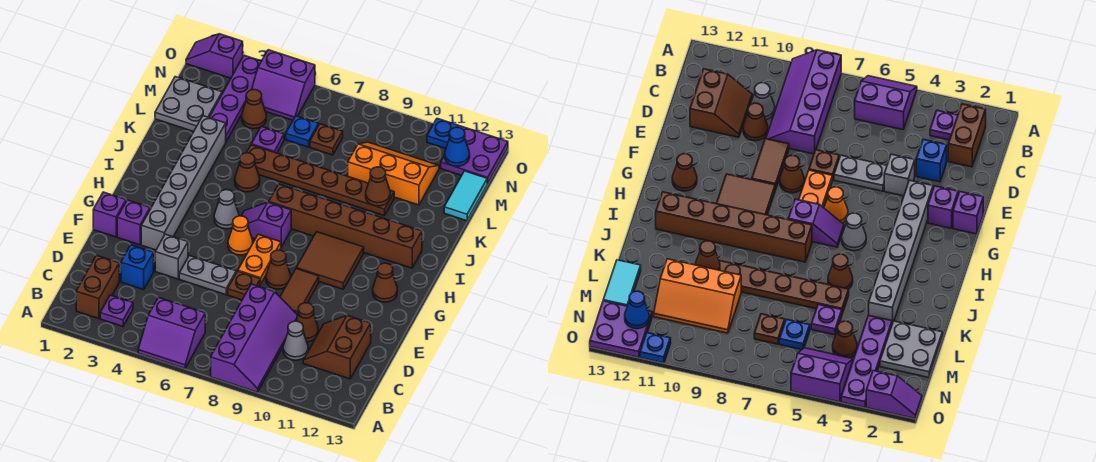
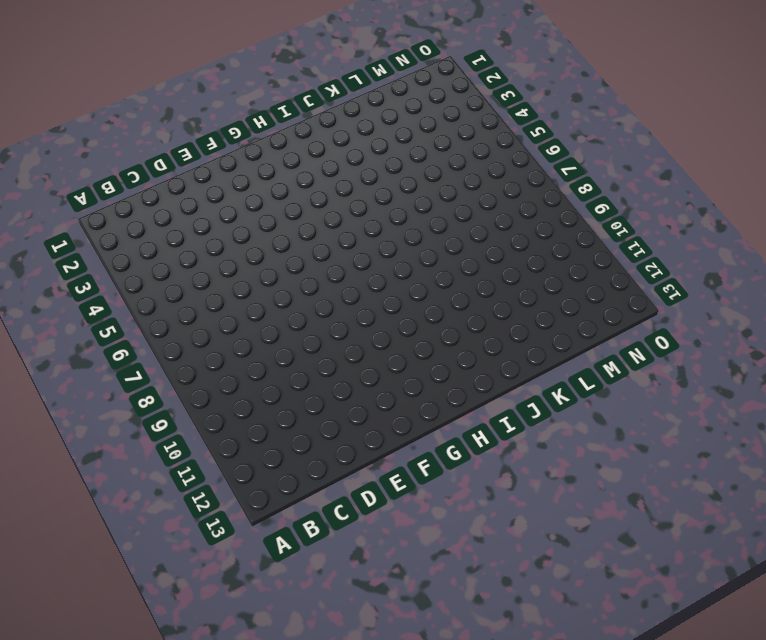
none -> purple slope A5:B6 level 1 top B
none -> purple slope A8:D9 level 1 top 8
none -> brown brick B2:C2 level 1
none -> purple plate B3 level 1

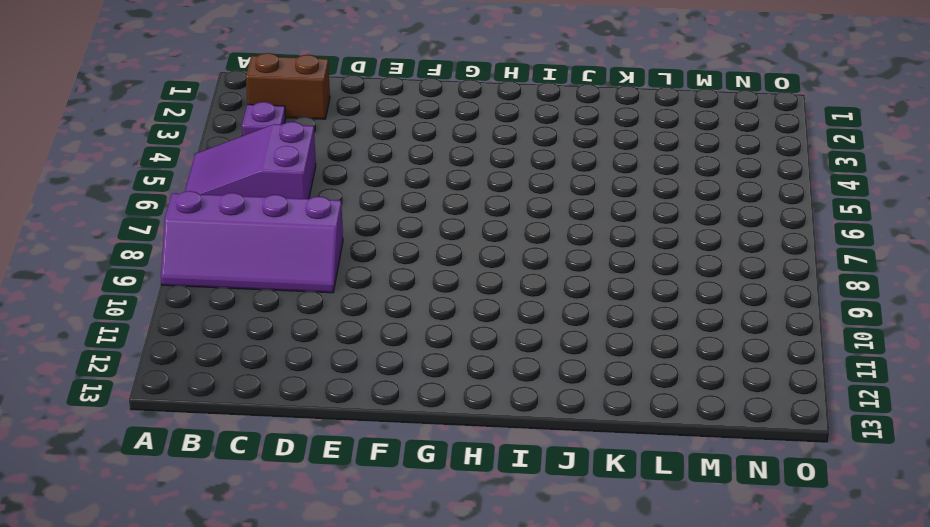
purple slope A5:C6 level 1 top C -> purple slope A5:B6 level 1 top B
none -> grey cone C10 level 1
none -> brown slope C11:D12 level 1 top 12
none -> blue brick D3 level 1
none -> brown cone D10 level 1

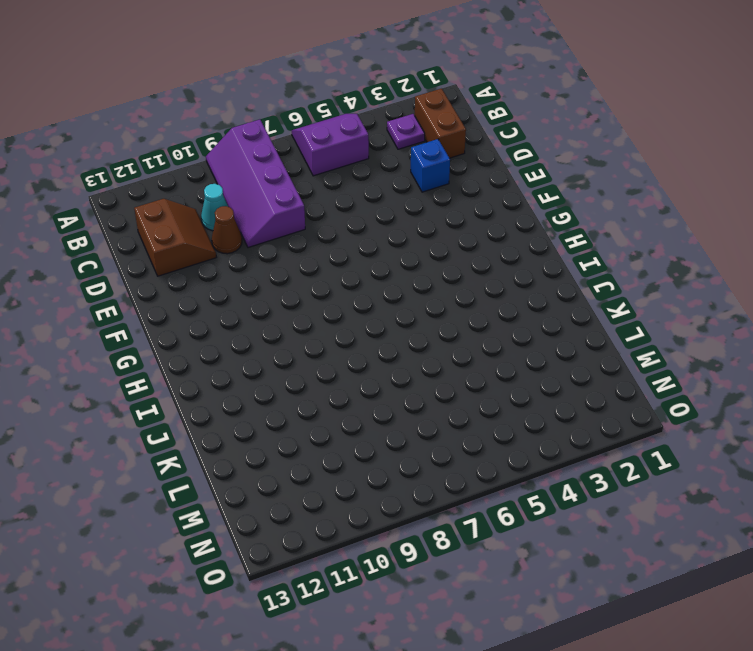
cyan cone C10 level 1 -> grey cone C10 level 1
none -> grey brick E4 level 1
none -> grey plate E5:E6 level 1
none -> brown plate E7 level 1
none -> brown tile E9:F9 level 1

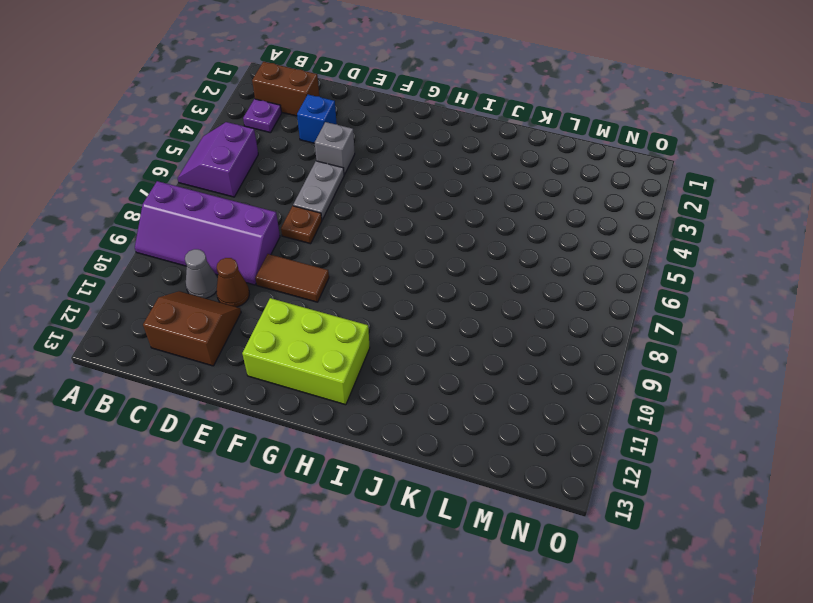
lime brick F11:H12 level 1 -> brown cone G12 level 1
none -> purple brick F1 level 1
none -> purple brick F2 level 1
none -> grey brick F3:K3 level 1
none -> orange plate F7:G7 level 1

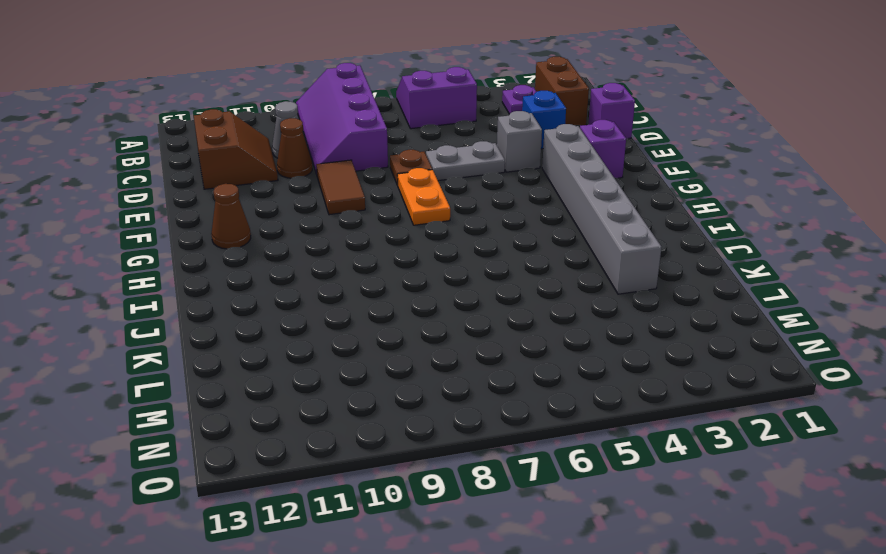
purple brick D1 level 1 -> purple brick F1 level 1
none -> brown cone F8 level 1
none -> orange cone G6 level 1
none -> brown tile G9:H10 level 1
none -> grey cone H5 level 1

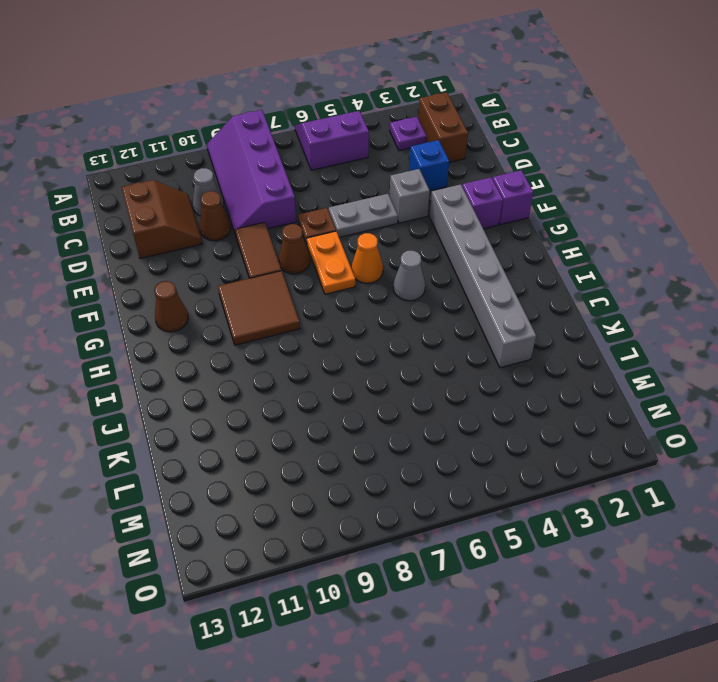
none -> purple slope H6:H7 level 1 top 7
none -> brown brick I7:I12 level 1
none -> brown cone J5 level 1
none -> brown plate K5:K10 level 1

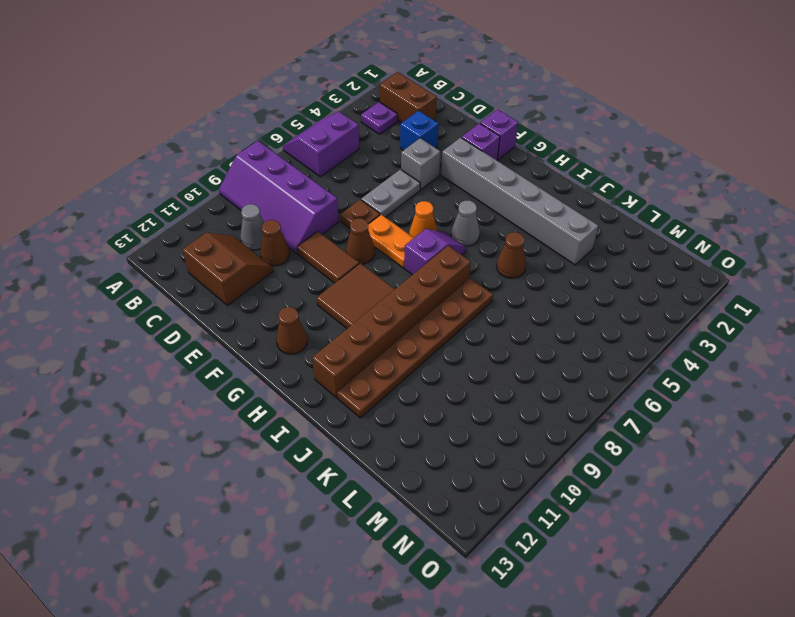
brown plate J7:J12 level 1 -> brown plate K5:K10 level 1
none -> grey plate L1:M2 level 1
none -> purple plate L3:O3 level 1
none -> purple plate L5 level 1
none -> orange slope L9:M11 level 1 top L

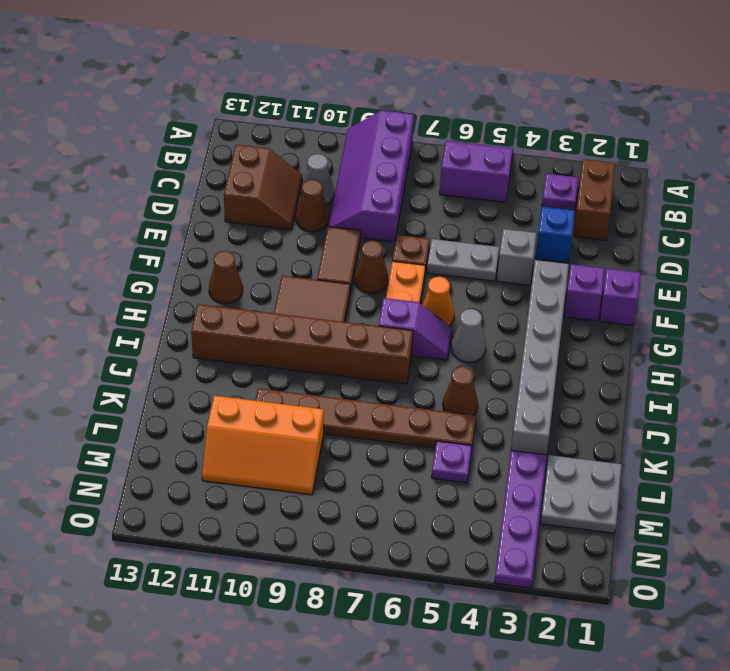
none -> cyan tile L13:M13 level 1
none -> brown cone M4 level 1
none -> blue plate M6 level 1
none -> brown plate M7 level 1

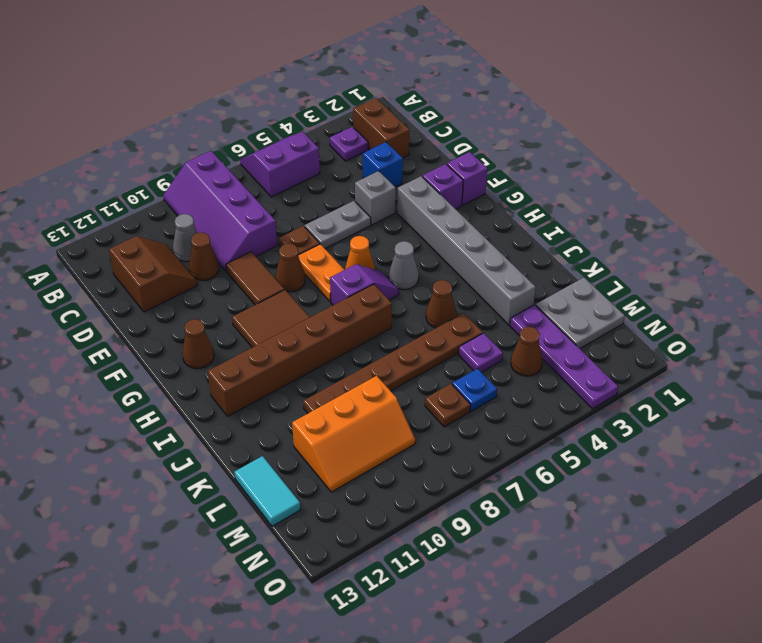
none -> purple slope N4:O5 level 1 top O
none -> purple plate N12:O13 level 1
none -> purple slope O1:O2 level 1 top 2
none -> blue plate O11 level 1

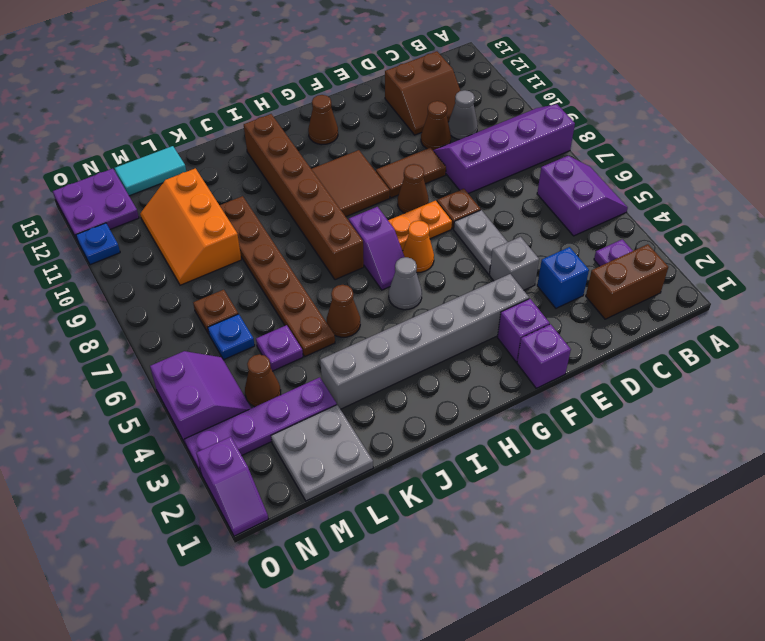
none -> brown cone K10 level 2
none -> blue cone N12 level 2

